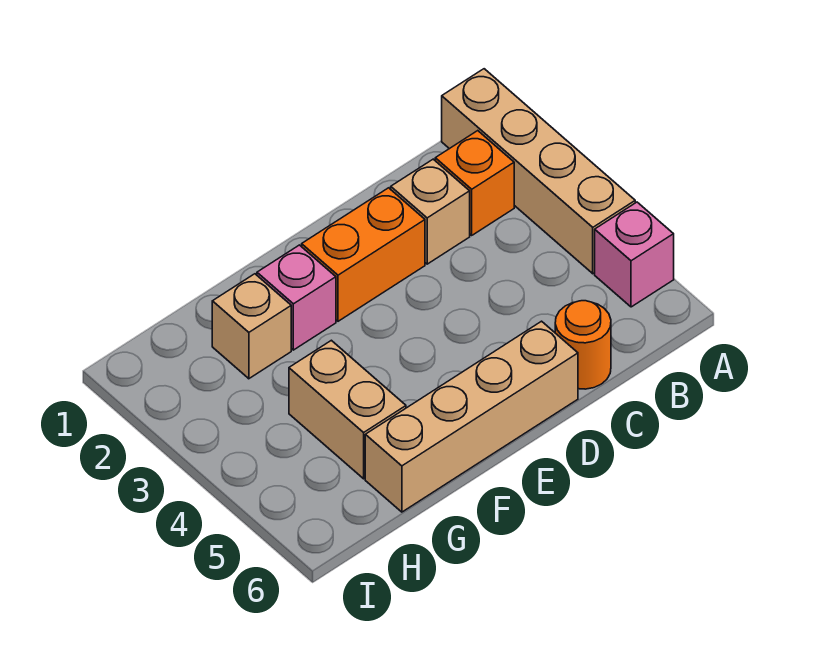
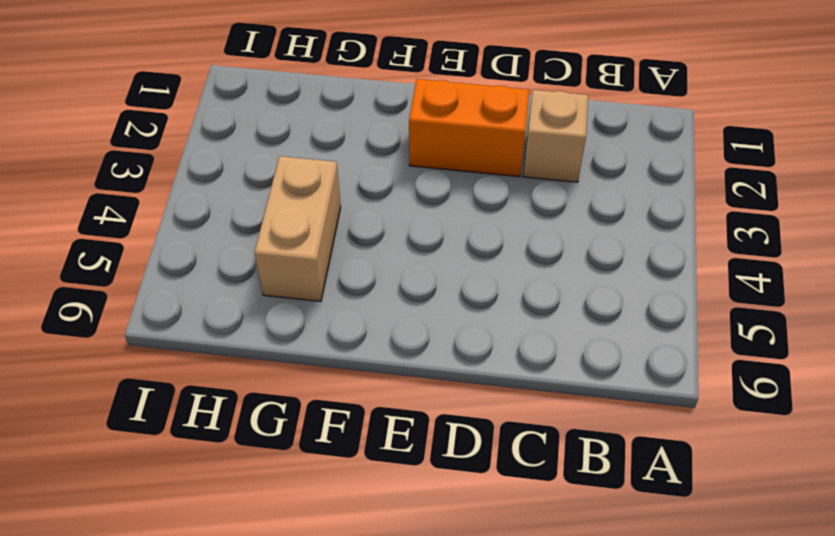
none -> tan brick A1:A4 level 1
none -> pink brick A5 level 1

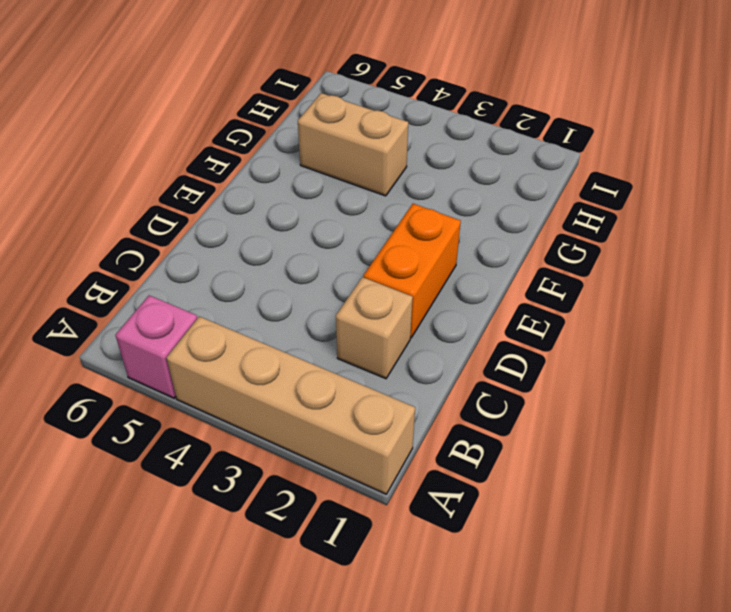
none -> orange brick B2 level 1
none -> orange round brick C6 level 1

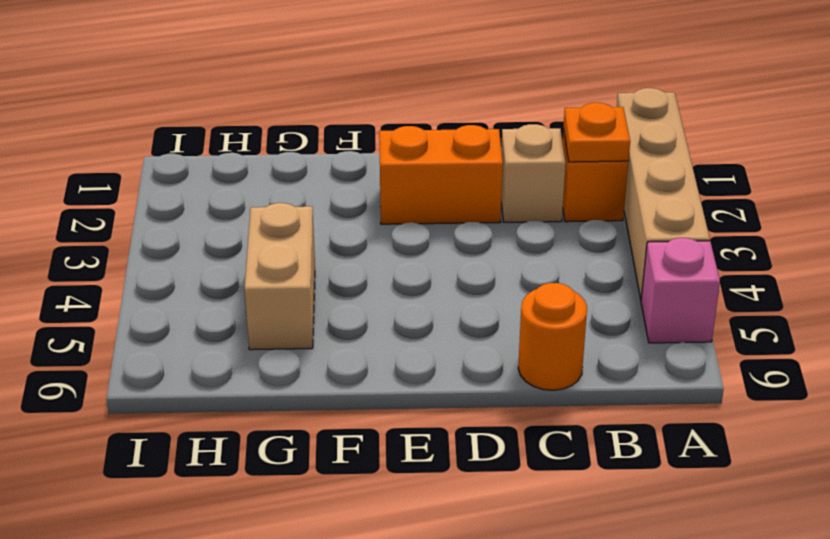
orange plate B2 level 2 -> none
none -> tan brick D6:G6 level 1
none -> pink brick F2 level 1

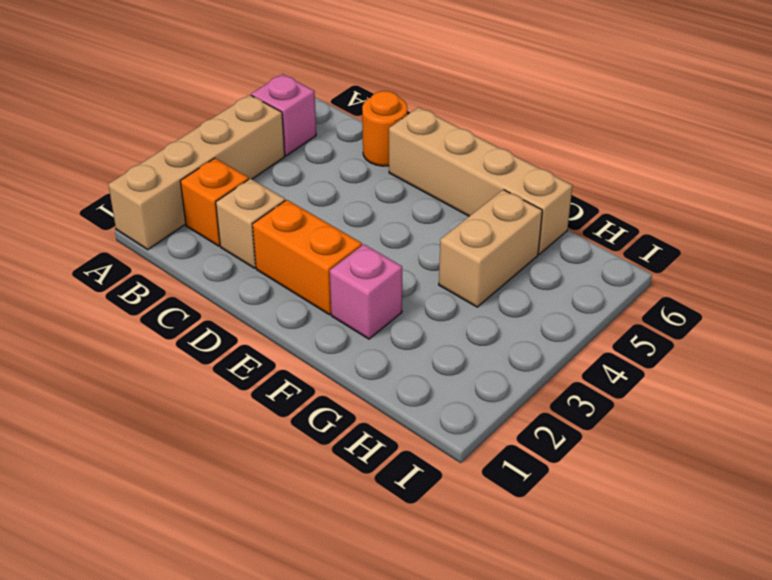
none -> tan brick G2 level 1

